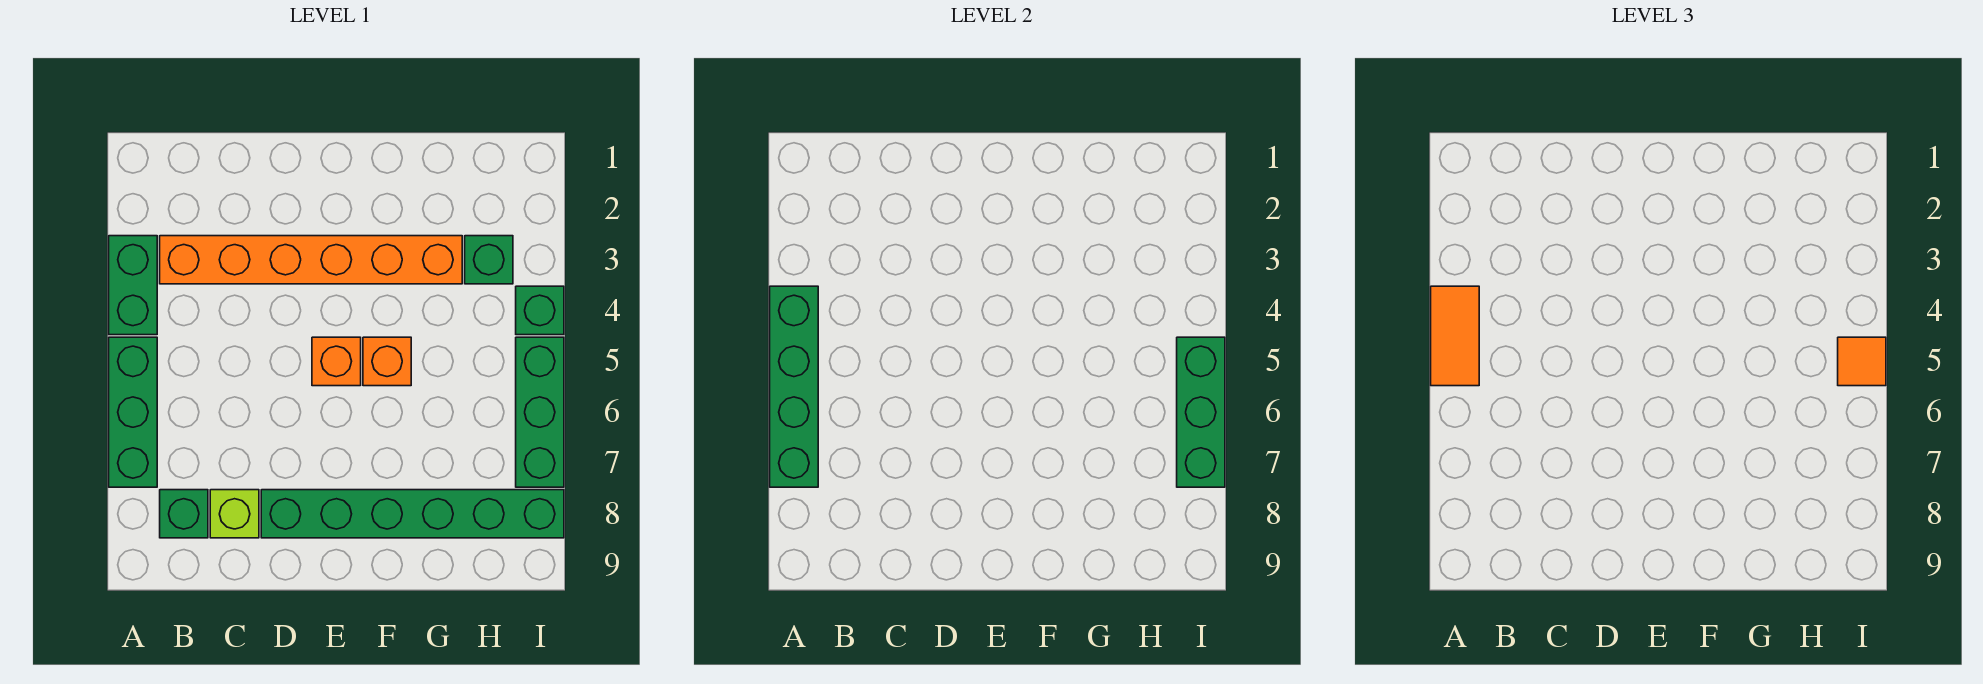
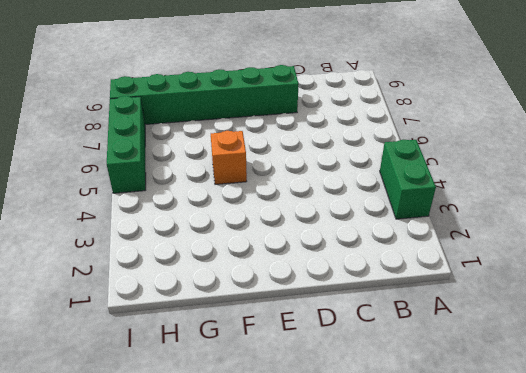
none -> green brick A5:A7 level 1
none -> orange brick B3:G3 level 1
none -> green brick B8 level 1

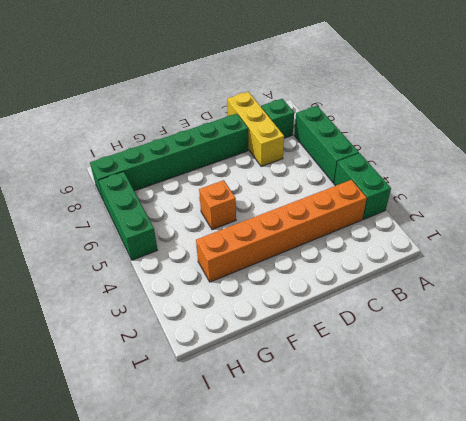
yellow brick C7:C9 level 1 -> lime brick C8 level 1
none -> orange brick E5 level 1
none -> green brick H3 level 1
none -> green brick I4 level 1

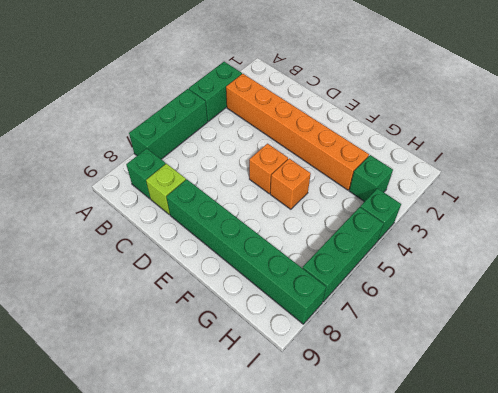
none -> green brick A4:A7 level 2
none -> green brick I5:I7 level 2
none -> orange tile A4:A5 level 3

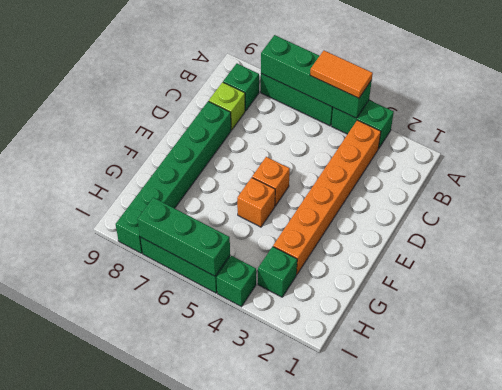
none -> orange tile I5 level 3

